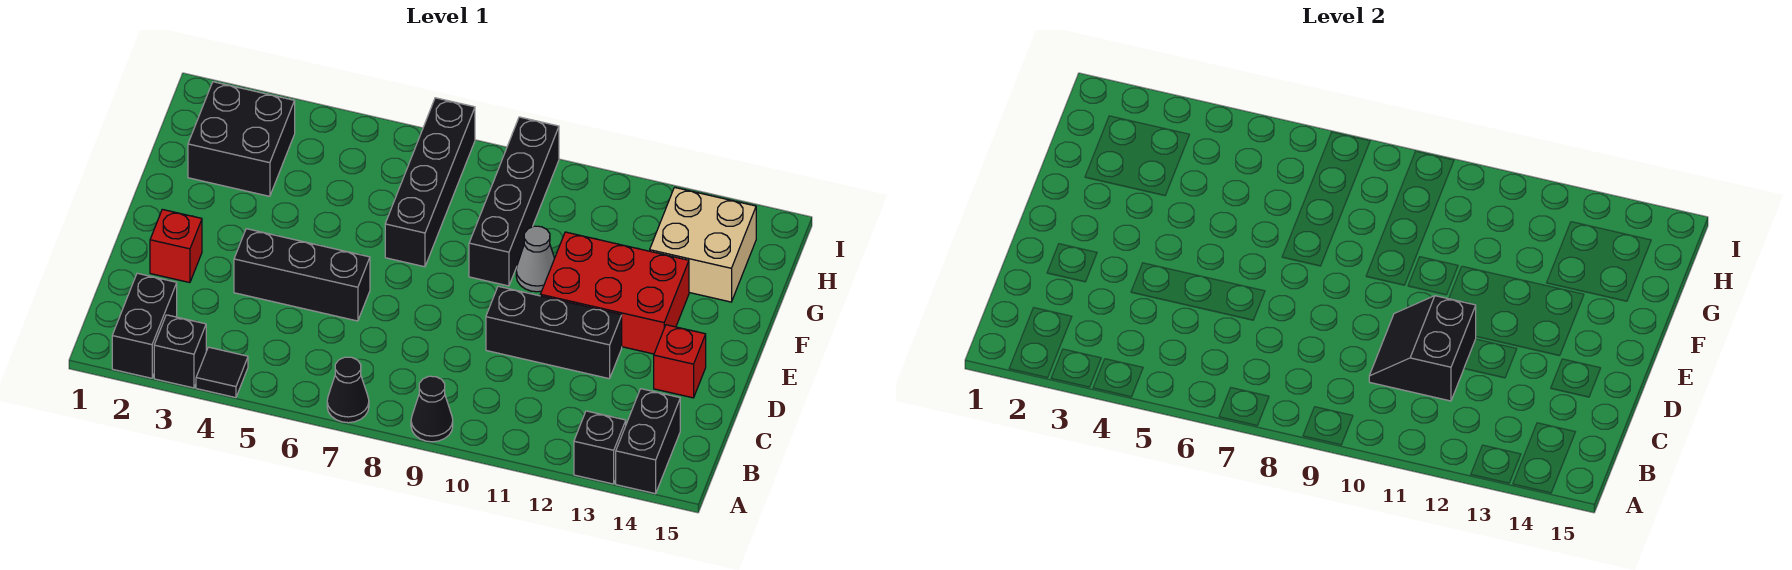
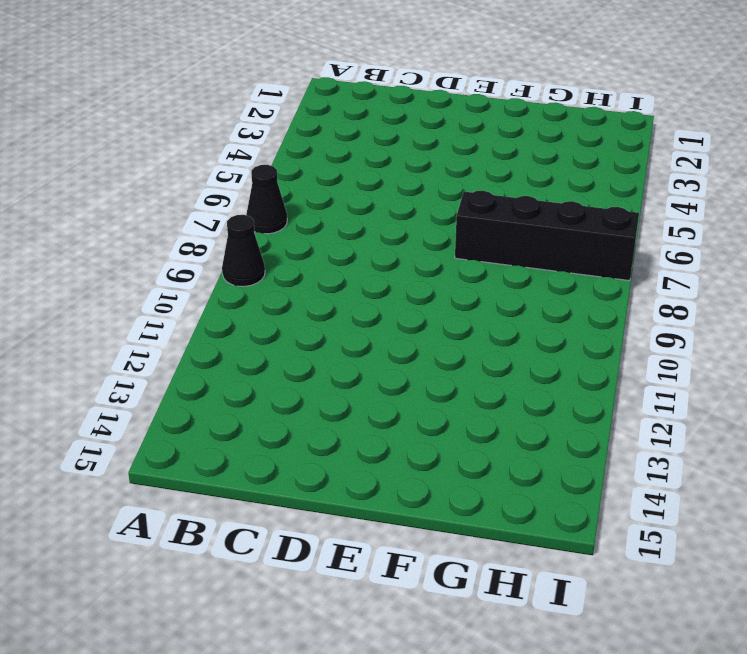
none -> black brick A2:B2 level 1
none -> black brick A3 level 1
none -> black tile A4 level 1

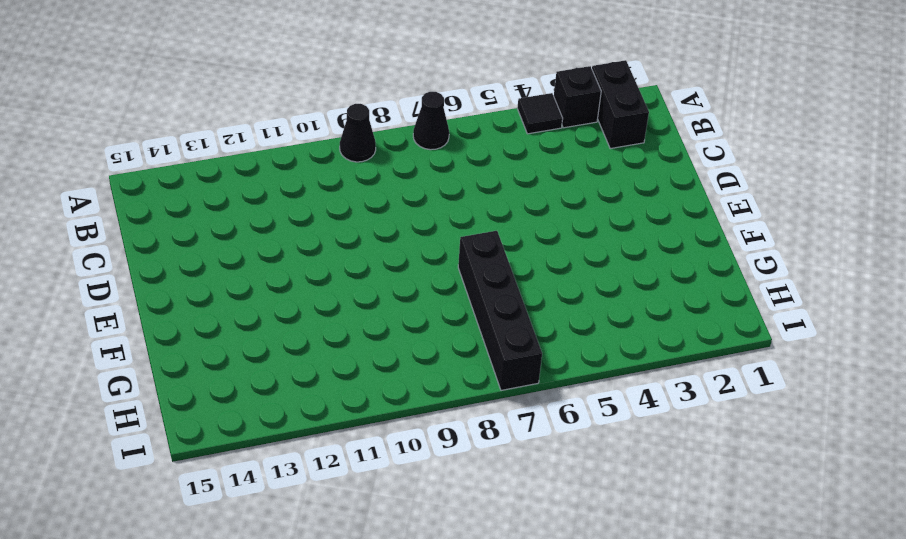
none -> black brick A13 level 1
none -> black brick A14:B14 level 1
none -> red brick D2 level 1

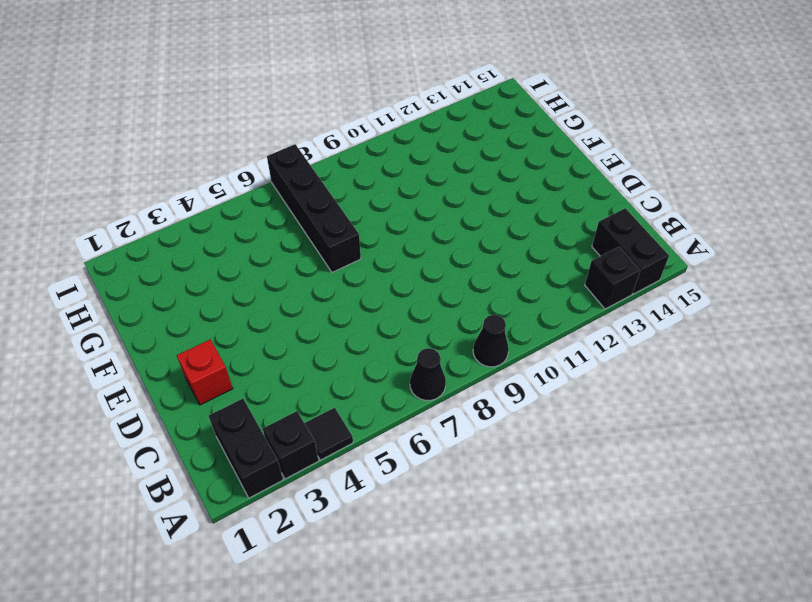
none -> black brick D4:D6 level 1
none -> black brick D10:D12 level 1
none -> red brick D14 level 1

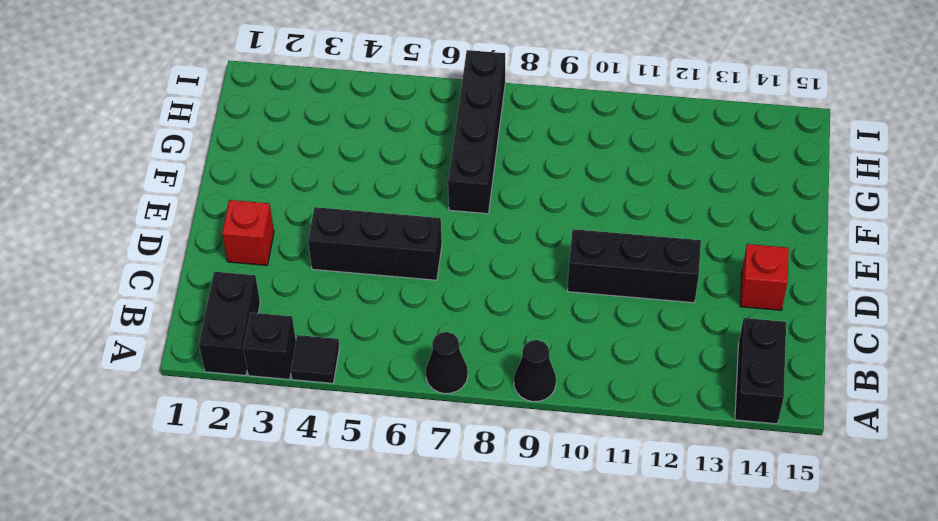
none -> black brick A13 level 1
none -> red brick E11:F13 level 1
none -> black brick F9:I9 level 1

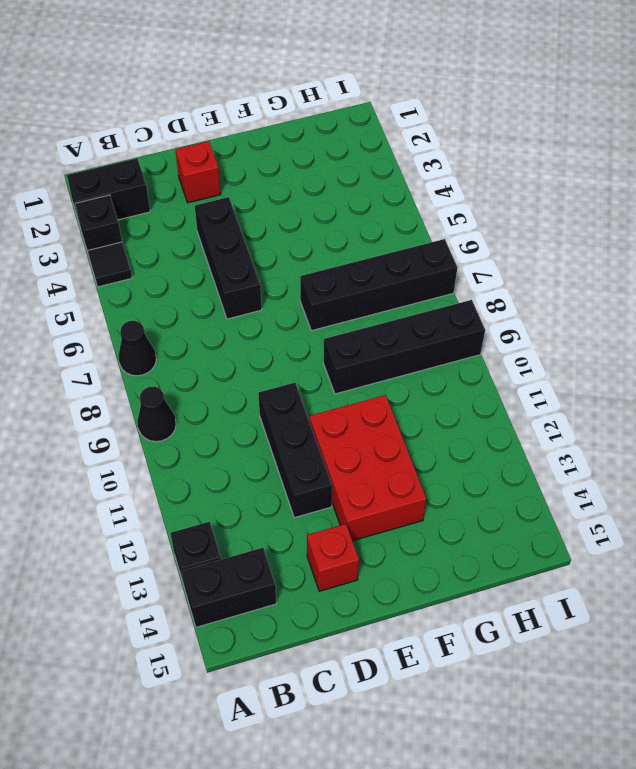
none -> grey cone F10 level 1
none -> black brick G2:H3 level 1
none -> tan brick G13:H14 level 1

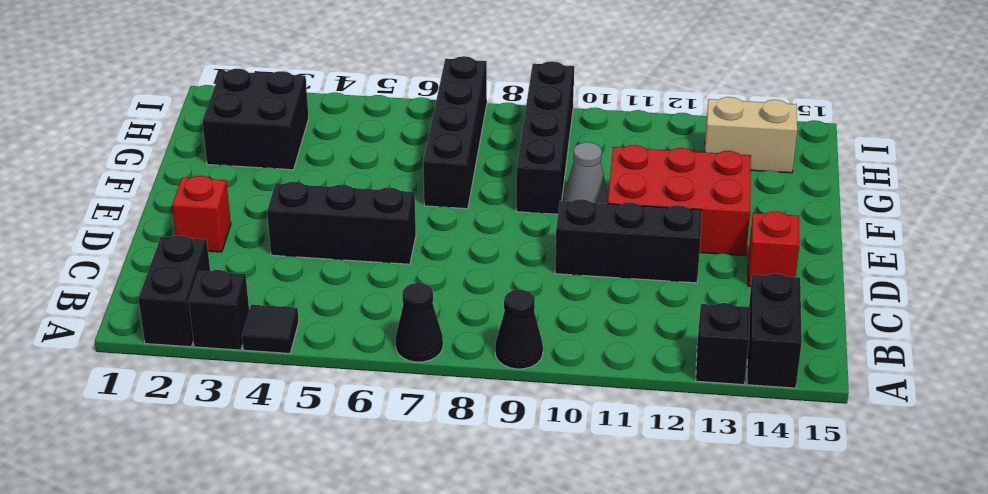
tan brick H13:H14 level 1 -> tan brick G13:H14 level 1
none -> black slope C10:D11 level 2 top 11

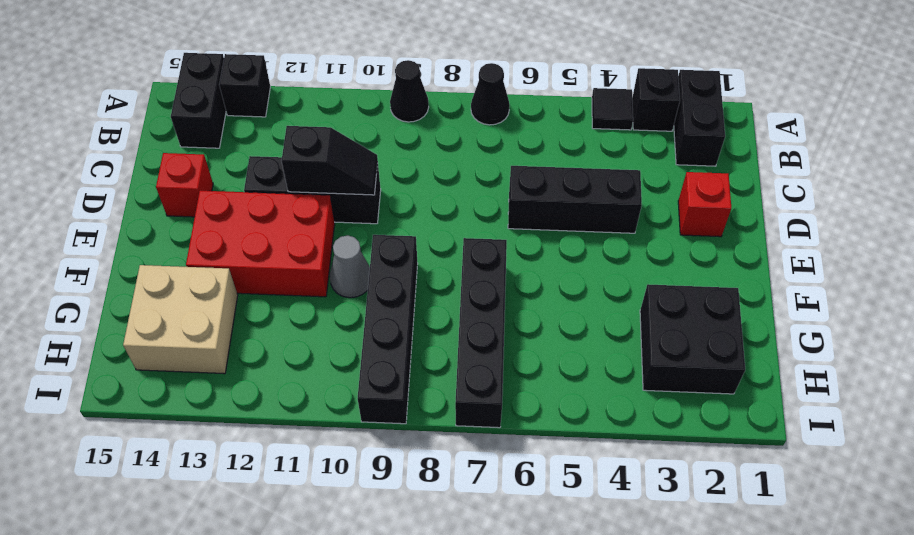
black slope D10:D11 level 2 top 11 -> black slope C10:D11 level 2 top 11

